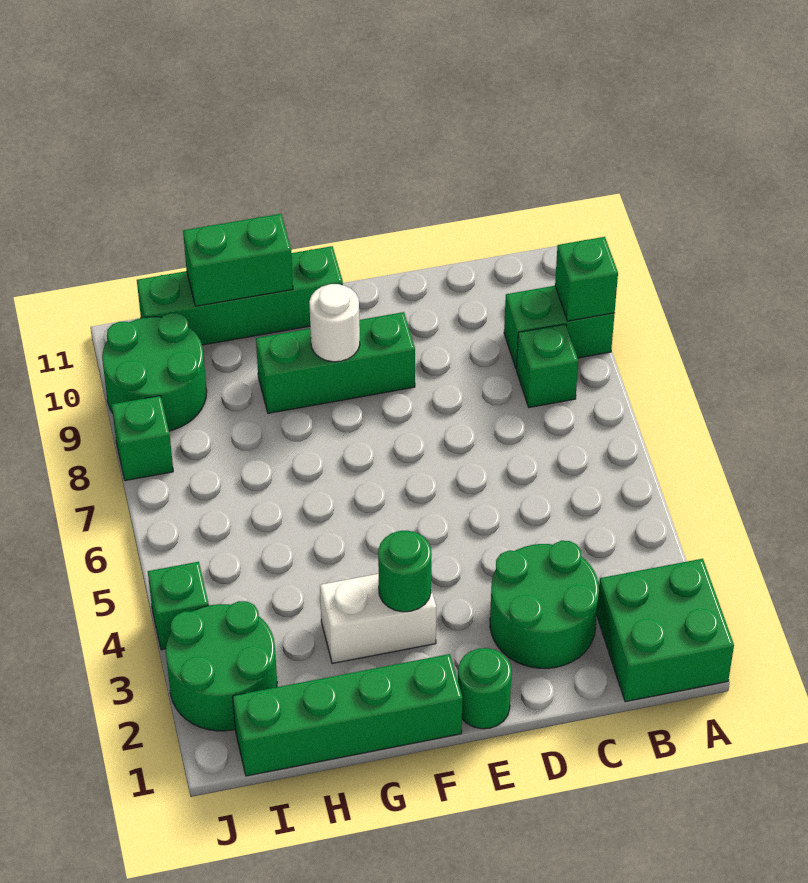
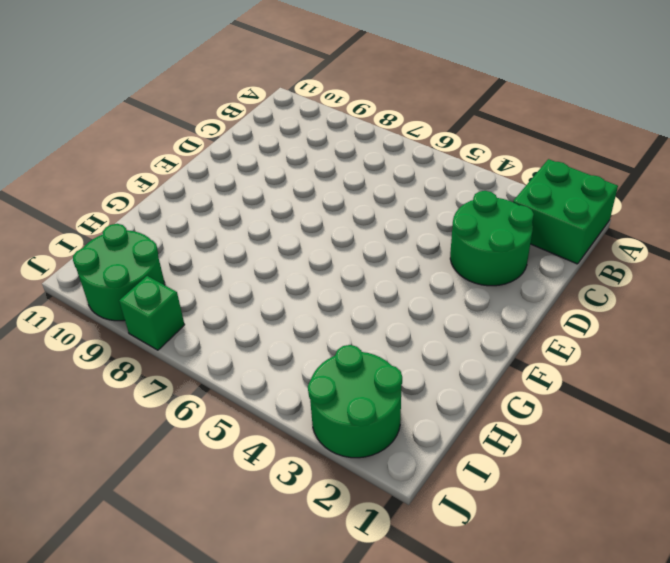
none -> green brick A9:B9 level 1
none -> green brick B8 level 1
none -> green round brick E1 level 1

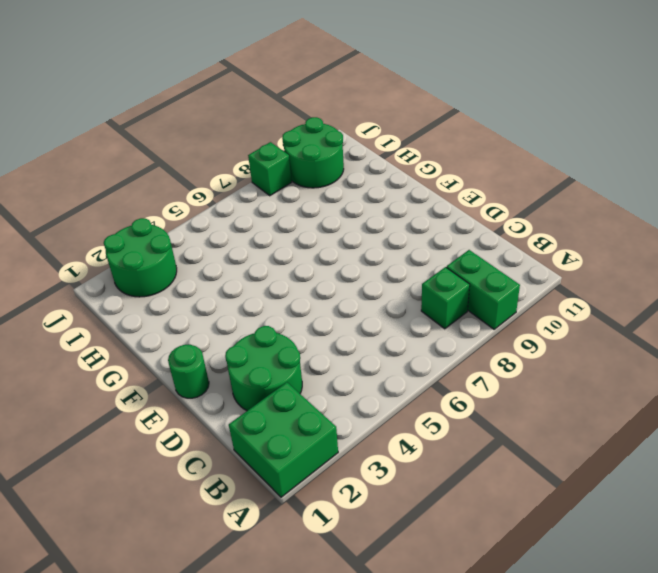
none -> green brick E9:G9 level 1
none -> green brick F1:I1 level 1
none -> white brick F3:G3 level 1

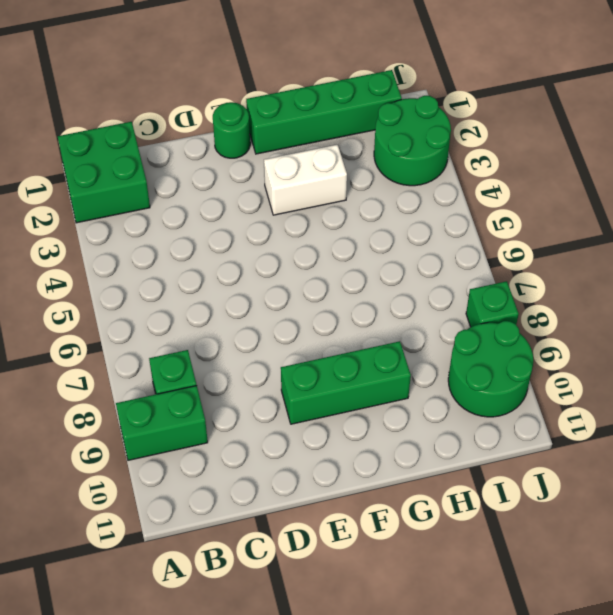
none -> green round brick C2:D3 level 1
none -> green brick F11:I11 level 1
none -> green brick J4 level 1

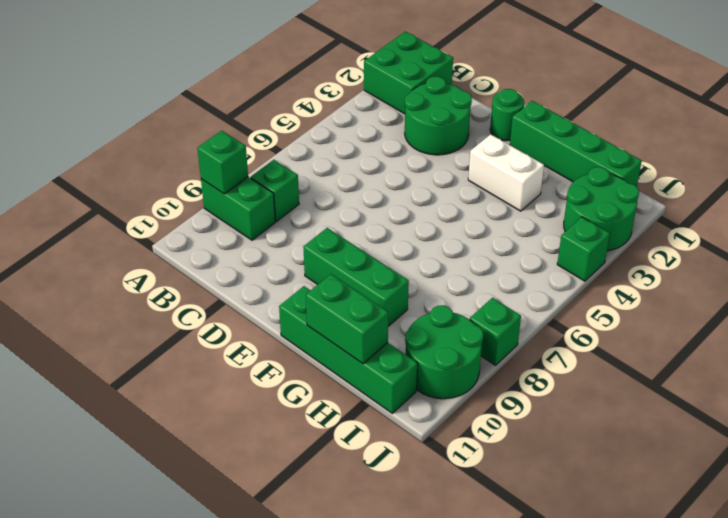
none -> green round brick F3 level 2
none -> white round brick F9 level 2

